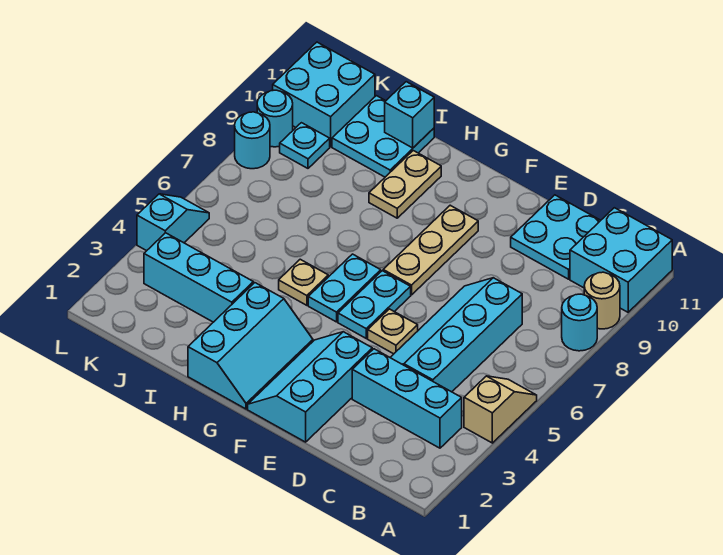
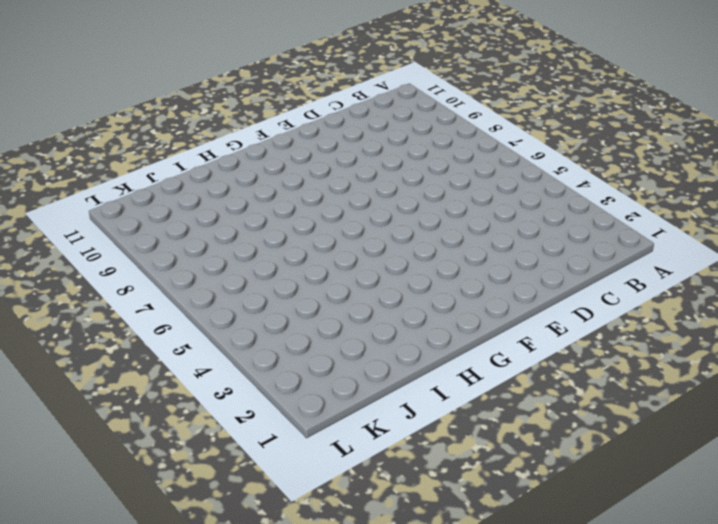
none -> tan slope A4:A5 level 1 top 4
none -> cyan round brick A8 level 1
none -> tan round brick A9 level 1

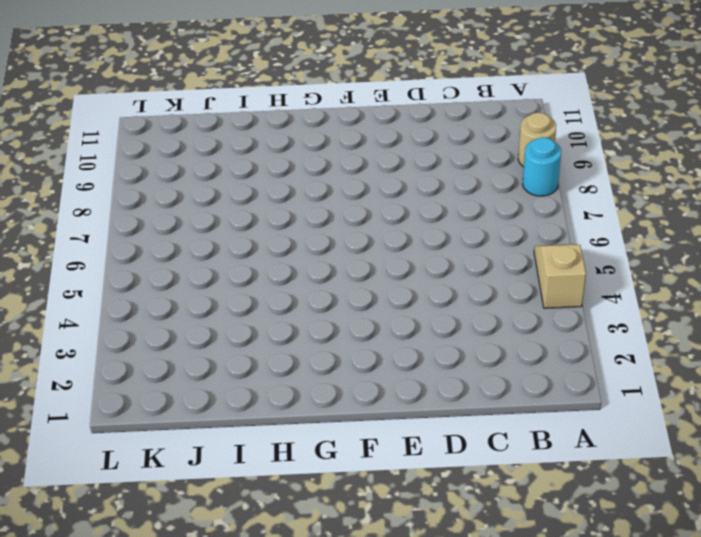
none -> cyan brick A10:B11 level 1
none -> cyan brick B3:D3 level 1
none -> cyan slope C4:D7 level 1 top C

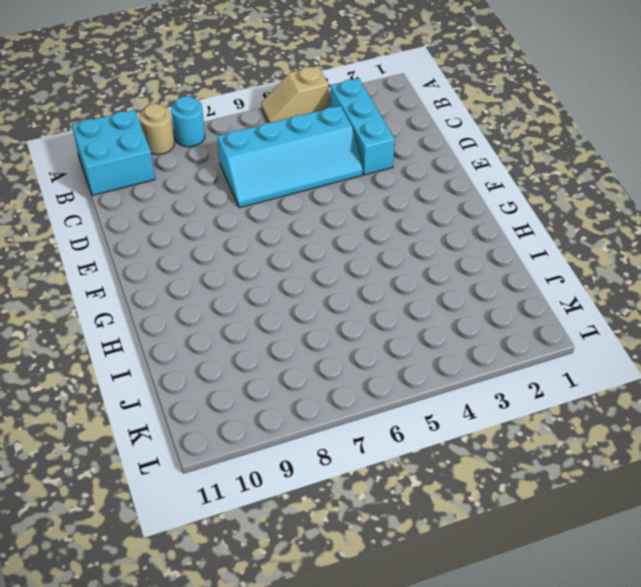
none -> cyan plate C10:D11 level 1
none -> cyan slope E1:F3 level 1 top E
none -> tan plate E5 level 1

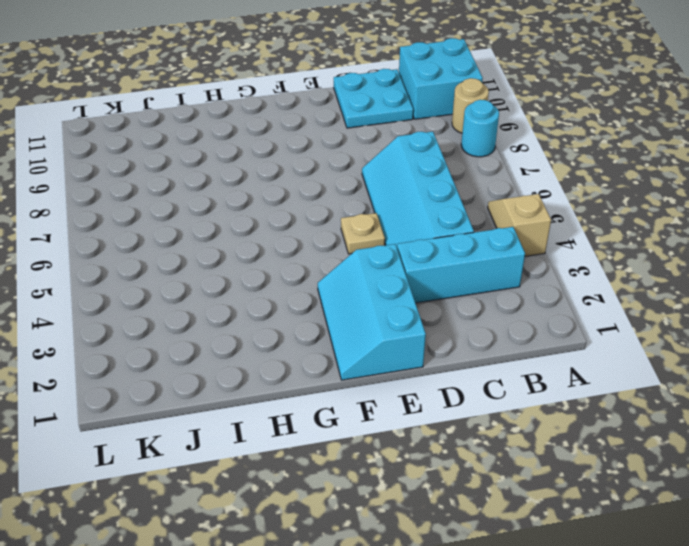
none -> cyan plate F5:F6 level 1
none -> tan plate F7:F9 level 1
none -> cyan slope G1:H3 level 1 top H

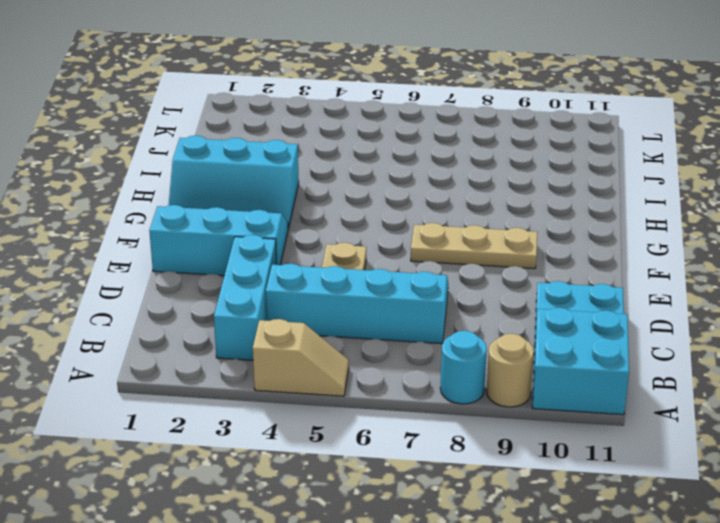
none -> cyan plate F5:F6 level 1
none -> cyan plate G5:G6 level 1
none -> tan plate H5 level 1

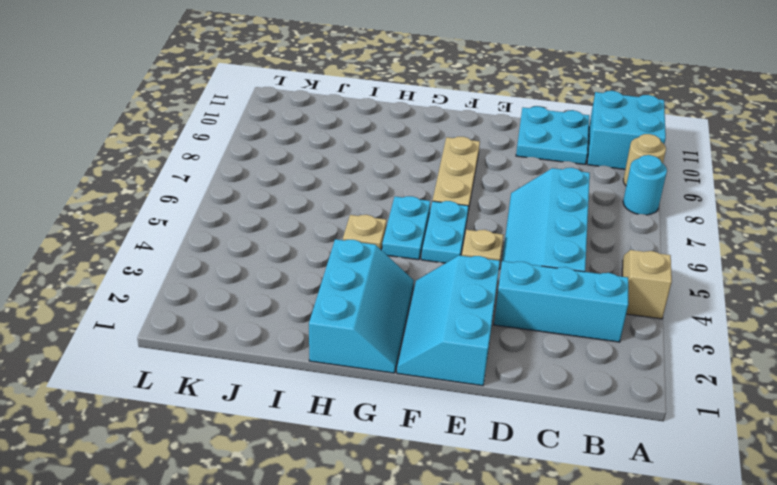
none -> tan plate H9:H10 level 1
none -> cyan brick I3:K3 level 1
none -> cyan plate I10:J11 level 1

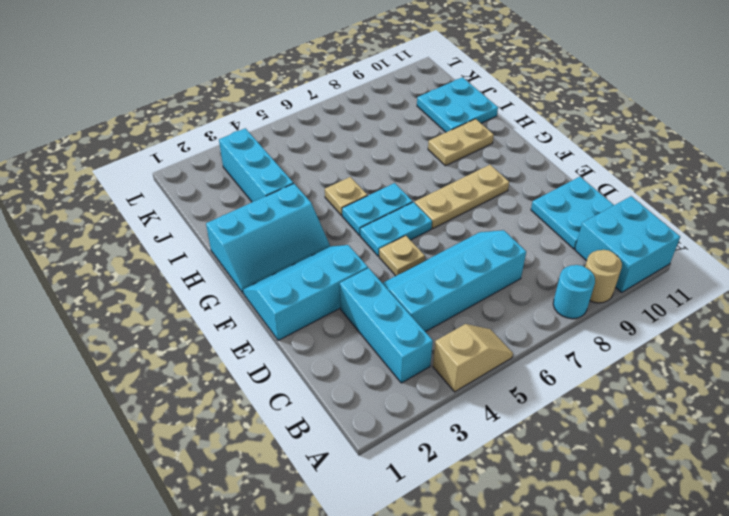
none -> cyan plate K9 level 1
none -> cyan brick K10:L11 level 1
none -> cyan slope L4:L5 level 1 top 4

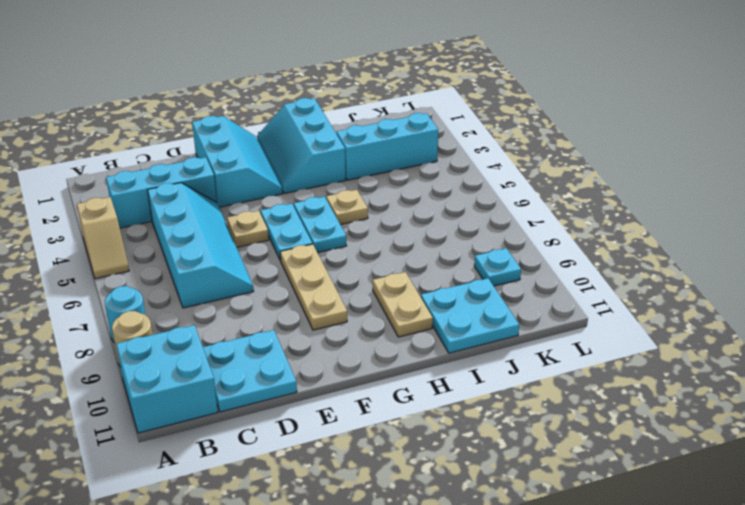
none -> cyan brick K10:L11 level 1
none -> cyan slope L4:L5 level 1 top 4
none -> cyan round brick L8 level 1

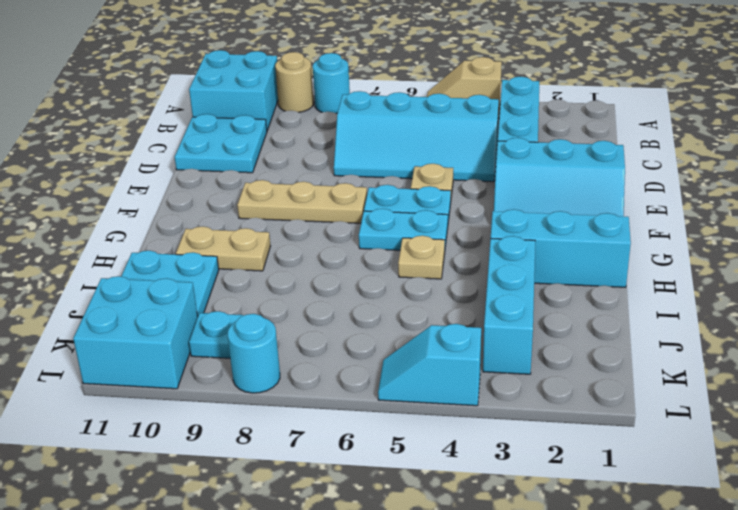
none -> cyan round brick L9 level 1
none -> cyan brick I11 level 2

